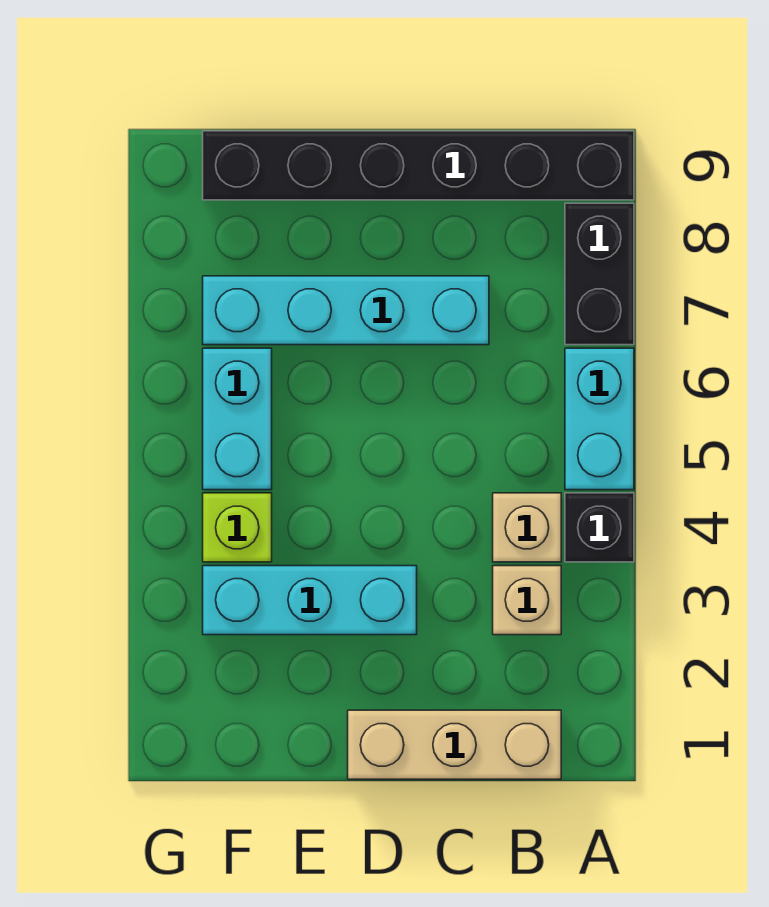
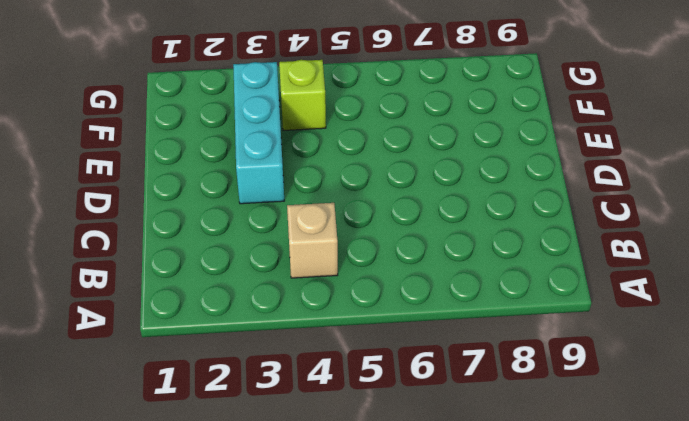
none -> black brick A4 level 1
none -> cyan brick A5:A6 level 1

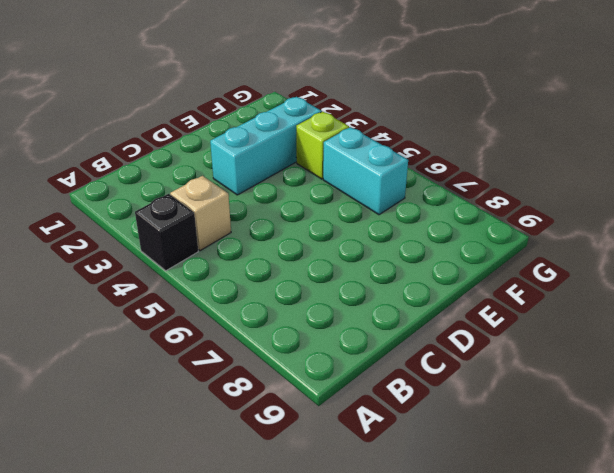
none -> cyan brick A5:A6 level 1
none -> black brick A7:A8 level 1

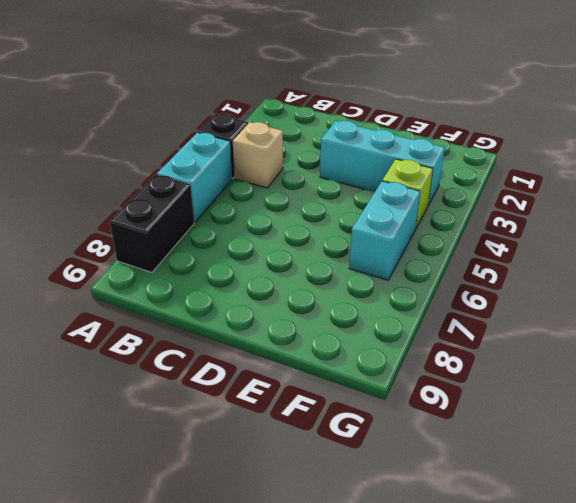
none -> black brick A9:F9 level 1
none -> tan brick B1:D1 level 1

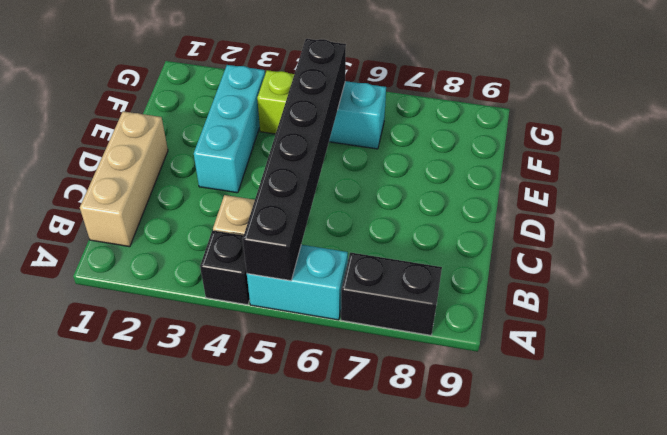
black brick A5:F5 level 2 -> black brick A9:F9 level 1
none -> tan brick B3 level 1
none -> cyan brick C7:F7 level 1

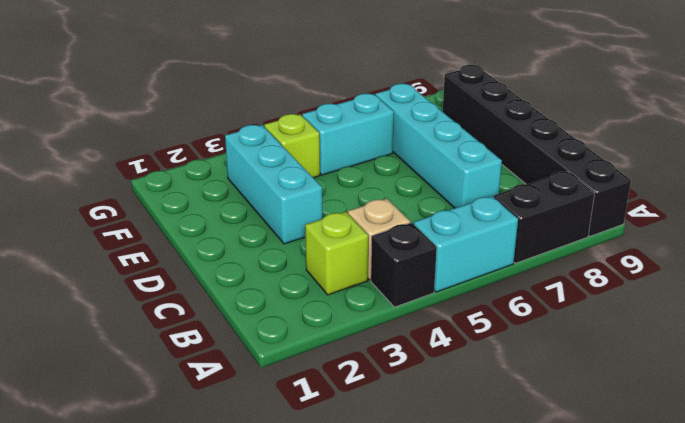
lime brick B3 level 1 -> tan brick B3 level 1
none -> tan brick B1:D1 level 1

